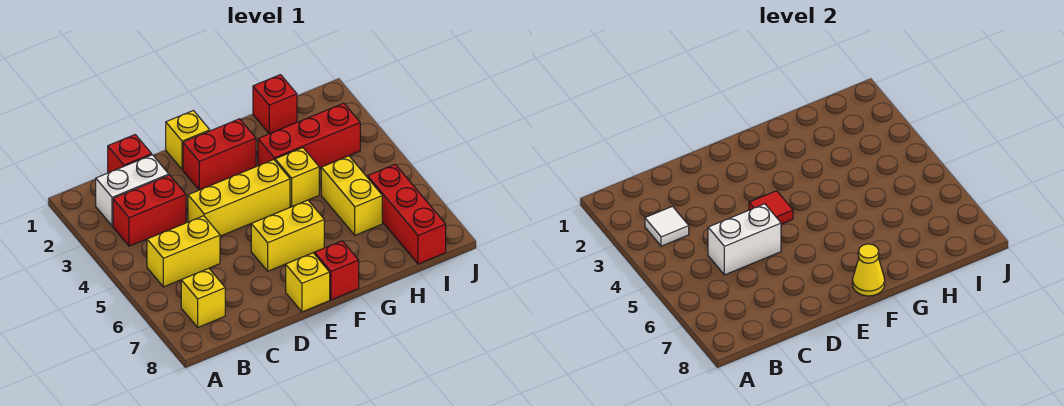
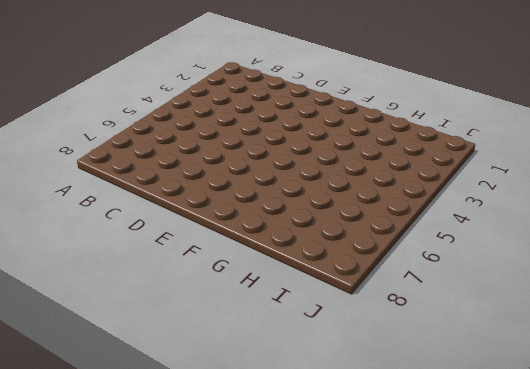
none -> white brick B2:C2 level 1
none -> red brick B3:C3 level 1
none -> yellow brick B5:C5 level 1

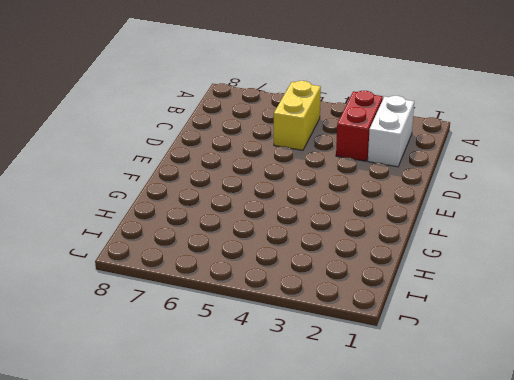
none -> yellow brick B7 level 1
none -> red brick C1 level 1
none -> yellow brick D4:F4 level 1

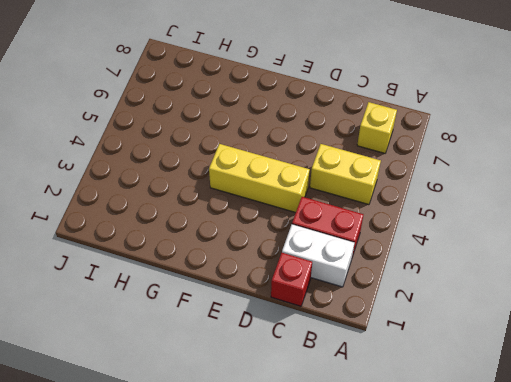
none -> yellow brick E1 level 1
none -> red brick E2:F2 level 1
none -> yellow brick E6:F6 level 1

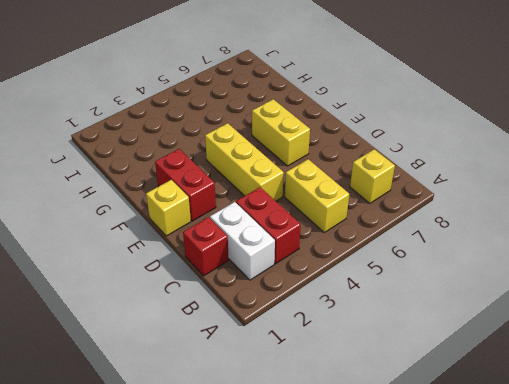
none -> yellow brick E8 level 1
none -> red brick F8 level 1
none -> red brick G3:I3 level 1

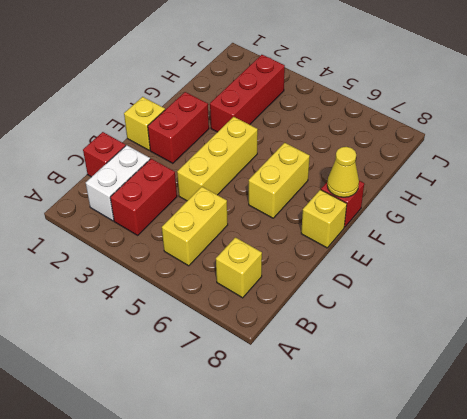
none -> yellow brick G4 level 1
none -> red brick H1 level 1
none -> yellow brick H5:H6 level 1

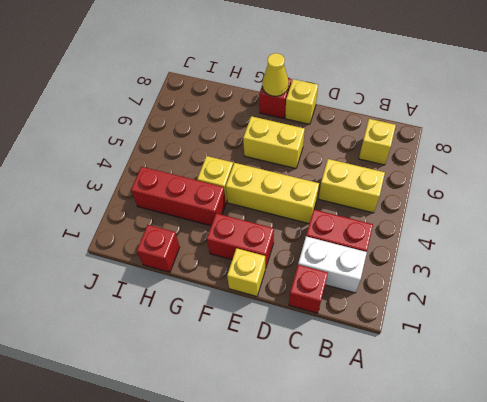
none -> yellow brick H5:H6 level 1
none -> red brick I6:I8 level 1
none -> white tile B3 level 2

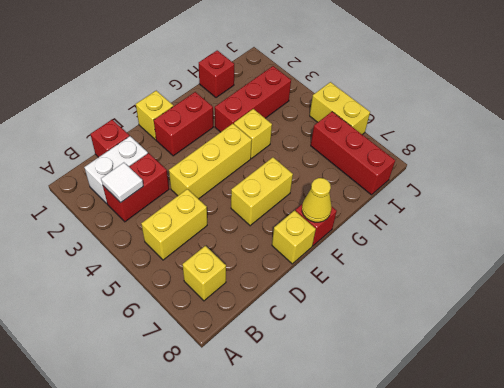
yellow brick J5:J6 level 1 -> yellow brick H5:H6 level 1
none -> white brick C5:D5 level 2
none -> red tile E4 level 2

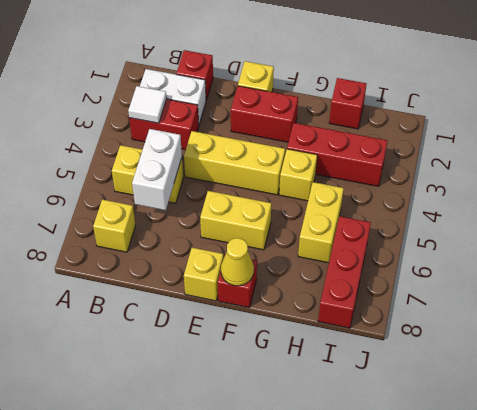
white brick C5:C6 level 2 -> white brick C5:D5 level 2
none -> red tile E4 level 2

